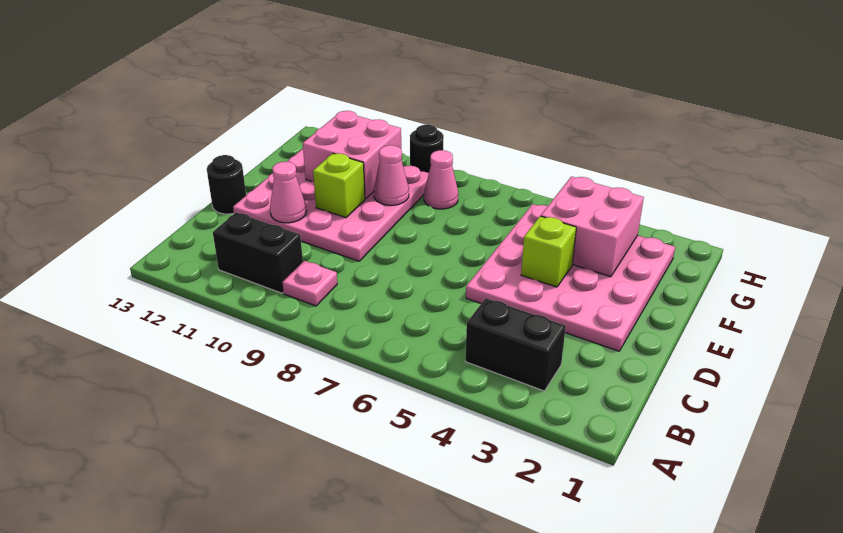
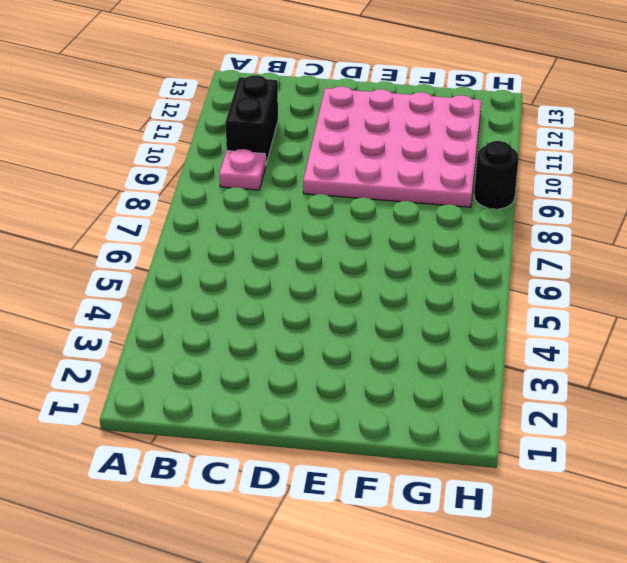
none -> black brick B3:B4 level 1
none -> pink plate D2:G5 level 1
none -> black round brick D13 level 1

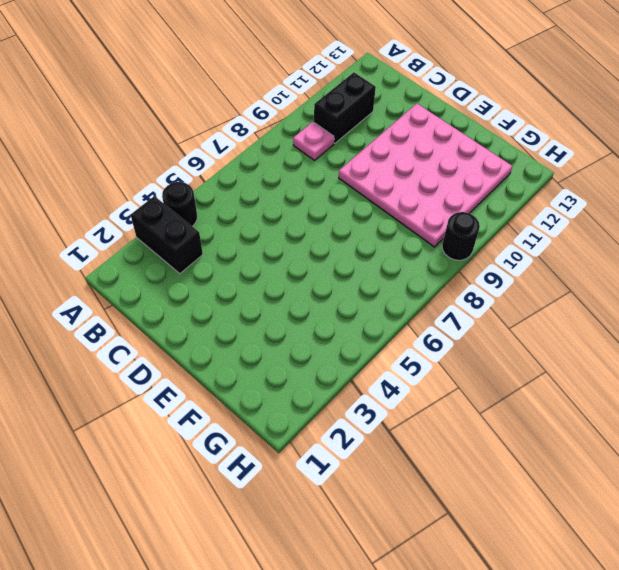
black brick A3:B3 level 1 -> black brick B3:B4 level 1
black round brick A4 level 1 -> black round brick D13 level 1
none -> pink plate D2:G5 level 1
none -> pink cone G8 level 1
none -> pink cone D11 level 2

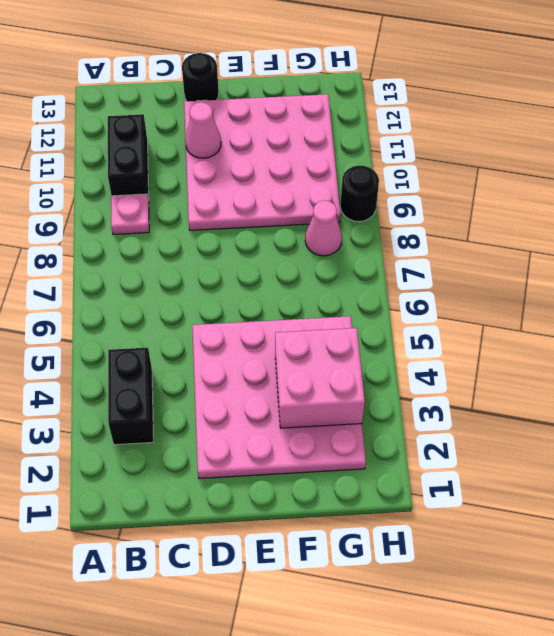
none -> lime brick E4 level 2
none -> lime brick E10 level 2
none -> pink cone F9 level 2

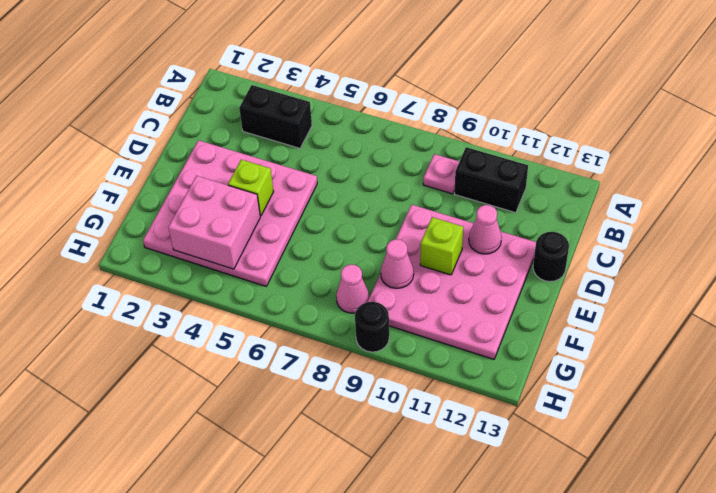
none -> pink brick F10:G11 level 2

